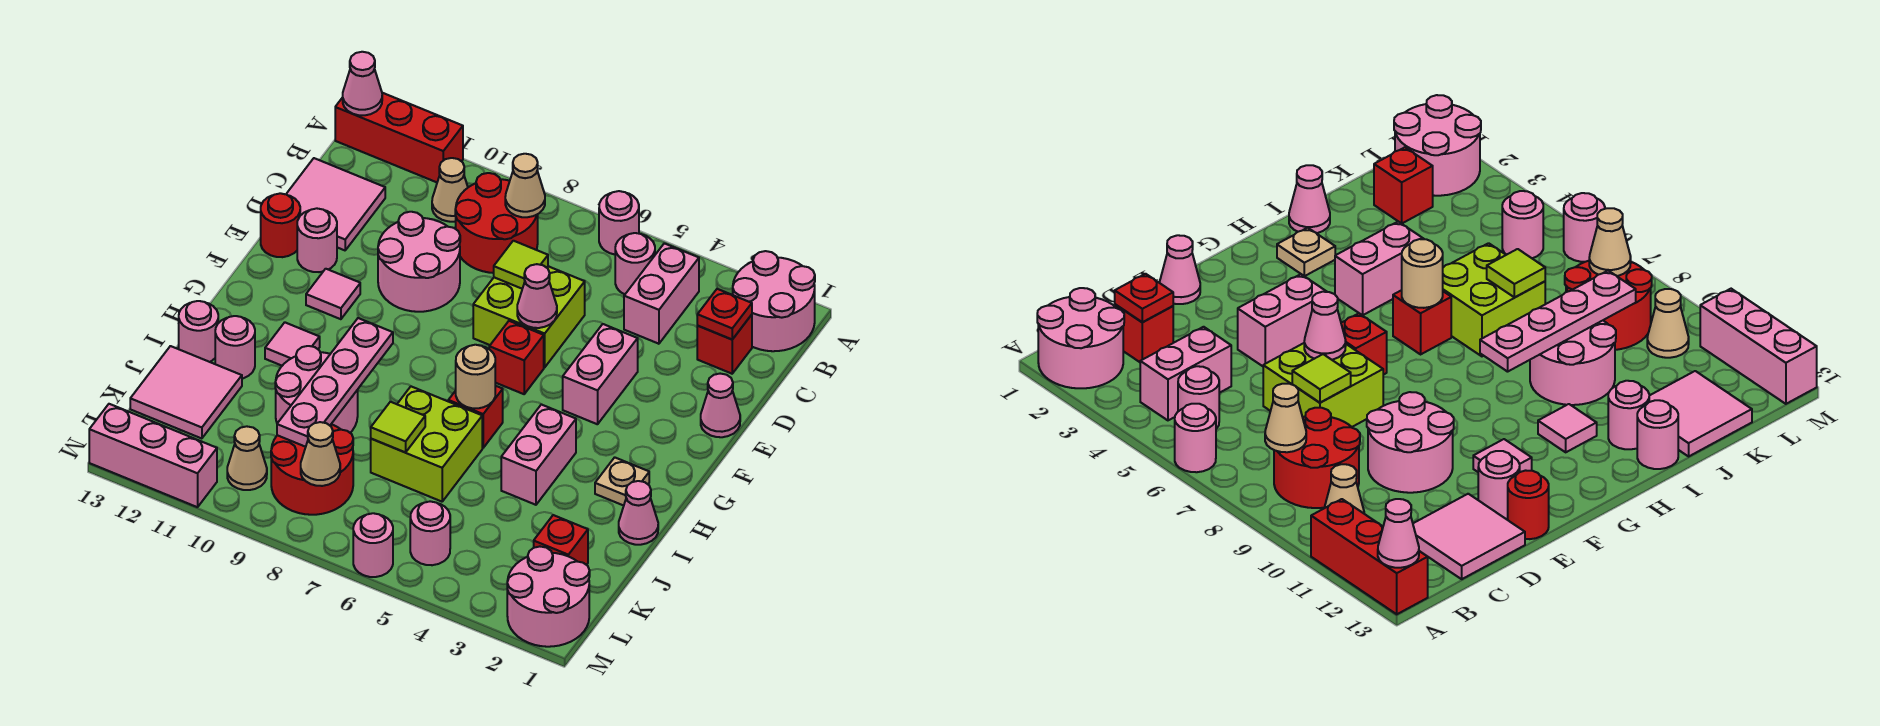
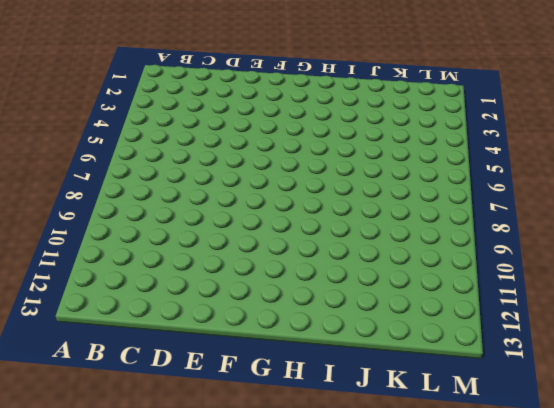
none -> pink round brick A1:B2 level 1
none -> pink round brick A6 level 1
none -> red brick A11:A13 level 1
none -> pink brick B4:C4 level 1

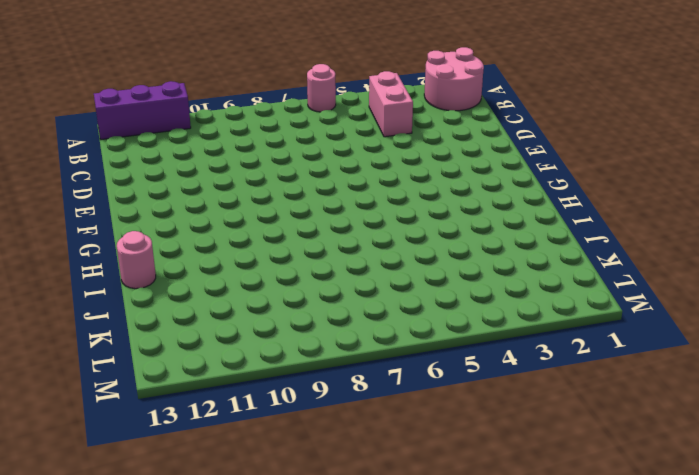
purple brick A11:A13 level 1 -> red brick A11:A13 level 1
none -> pink round brick B5 level 1
none -> red round brick B8:C9 level 1
none -> tan cone B10 level 1
none -> red brick C2 level 1

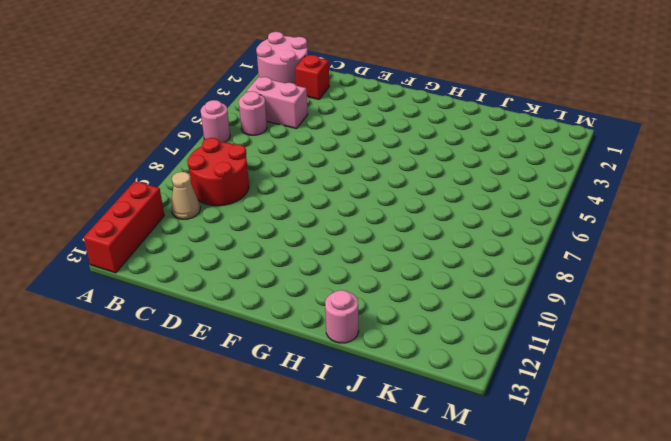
none -> pink tile C12:D13 level 1
none -> lime brick D6:E7 level 1
none -> pink round brick D9:E10 level 1
none -> pink cone E1 level 1

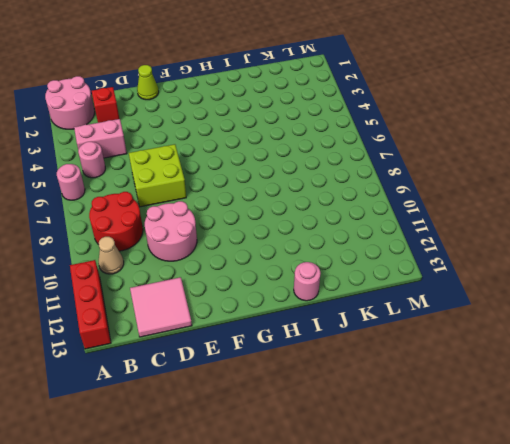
lime cone E1 level 1 -> pink cone E1 level 1
none -> pink brick E4:F4 level 1
none -> pink round brick E12 level 1
none -> red round brick E13 level 1
none -> red brick F6 level 1

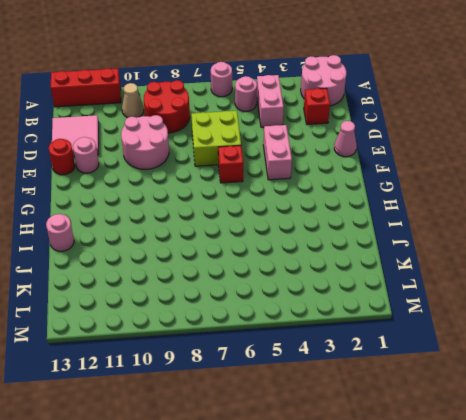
none -> pink tile F11 level 1
none -> tan plate H2 level 1
none -> pink brick H4:I4 level 1
none -> red brick H6 level 1

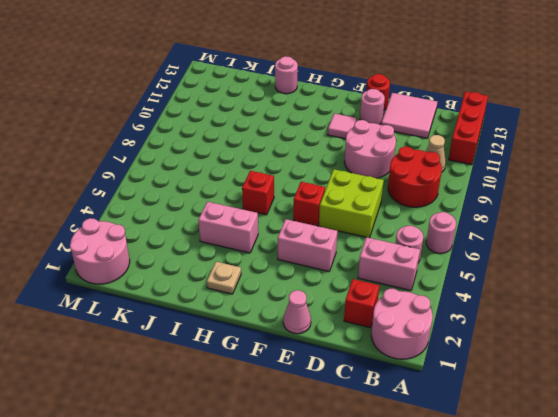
none -> pink tile H11 level 1
none -> pink cone I1 level 1
none -> lime brick I6:J7 level 1
none -> pink round brick I9:J10 level 1

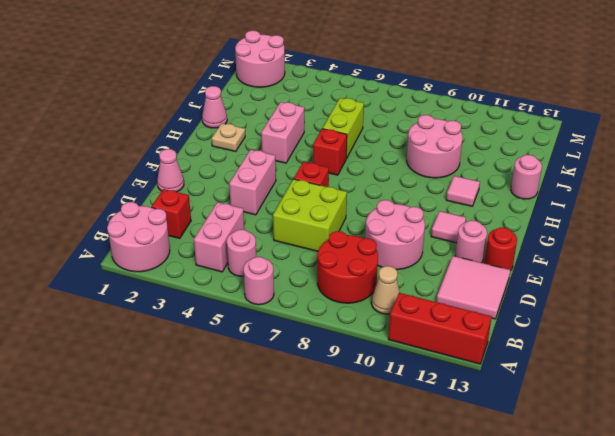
lime brick I6:J6 level 1 -> lime brick I6:J7 level 1
none -> pink round brick I12 level 1
none -> pink tile J12:K13 level 1
none -> red brick K2 level 1
none -> red round brick K8:L9 level 1

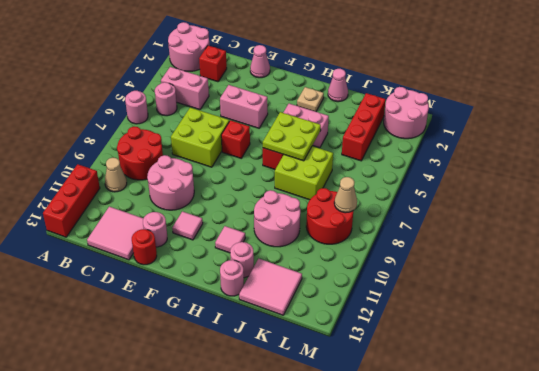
lime plate H5:I6 level 2 -> tan round brick H6 level 2
red brick K2:K4 level 1 -> red brick K2 level 1
none -> pink round brick L5 level 1
none -> tan cone L10 level 1
none -> pink round brick M6 level 1
none -> pink brick M11:M13 level 1

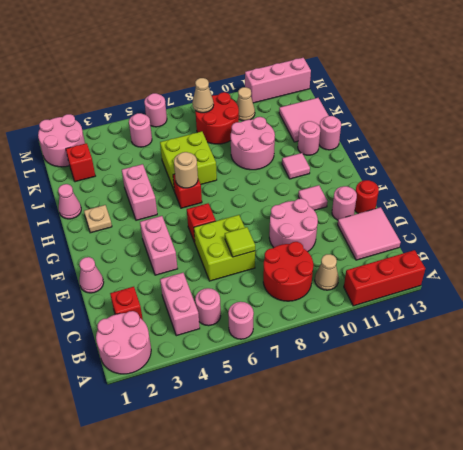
none -> pink cone A13 level 2
none -> tan cone B8 level 2
none -> red plate C2 level 2
none -> pink cone E6 level 2

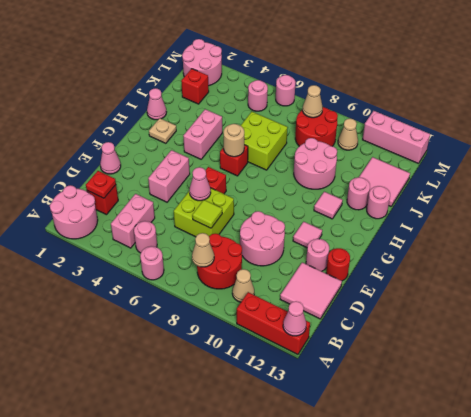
none -> pink plate H9:K9 level 2
none -> lime tile J7 level 2

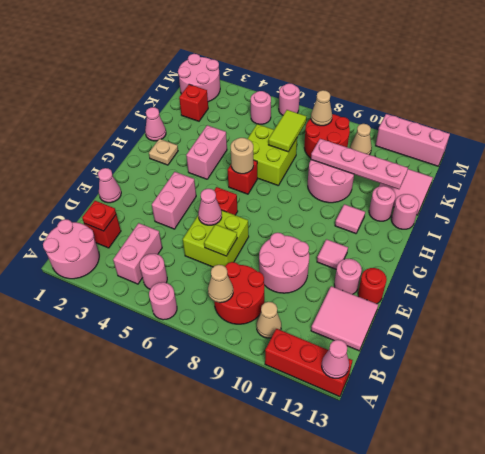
lime tile J7:K7 level 2 -> lime tile J7 level 2
pink plate J9:J12 level 2 -> pink plate H9:K9 level 2

